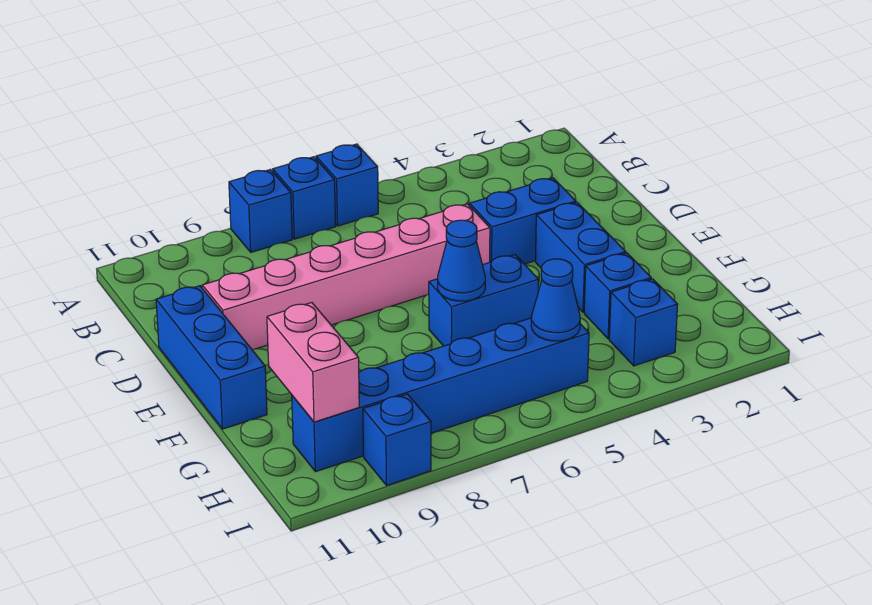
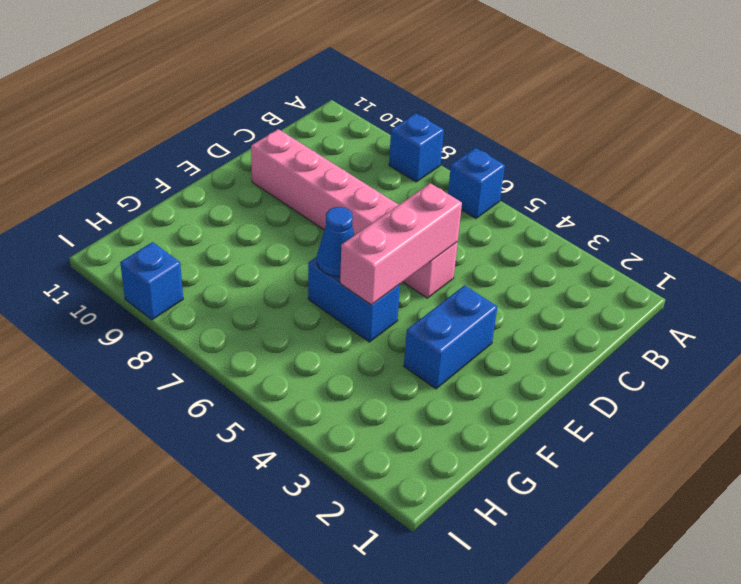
pink brick D5:F5 level 2 -> none
none -> blue brick A7 level 1
none -> blue brick D3:D4 level 1
none -> blue brick D11:F11 level 1

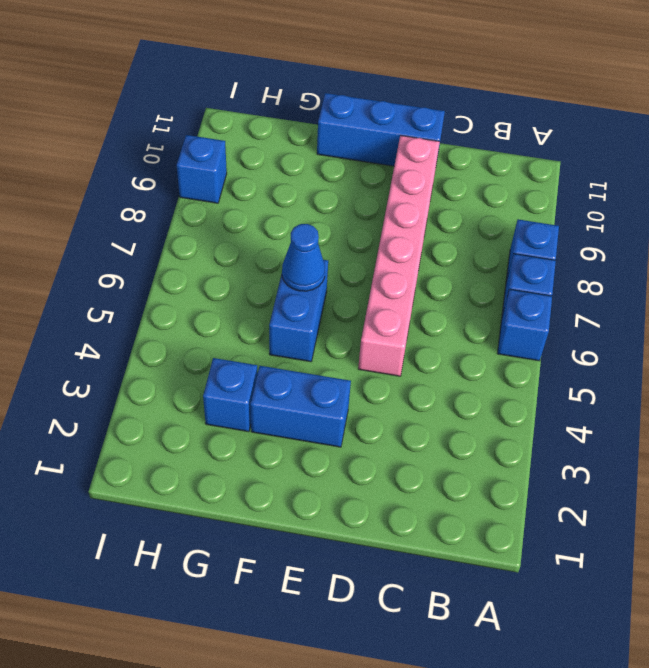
none -> blue brick D3:D4 level 1
none -> blue brick H3 level 1
none -> blue brick H5:H10 level 1

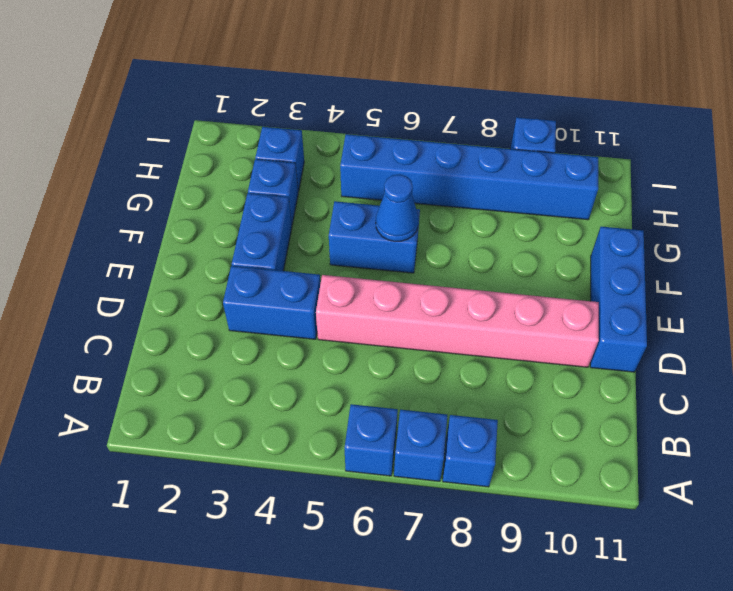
none -> pink brick G10:H10 level 2
none -> blue cone H5 level 2

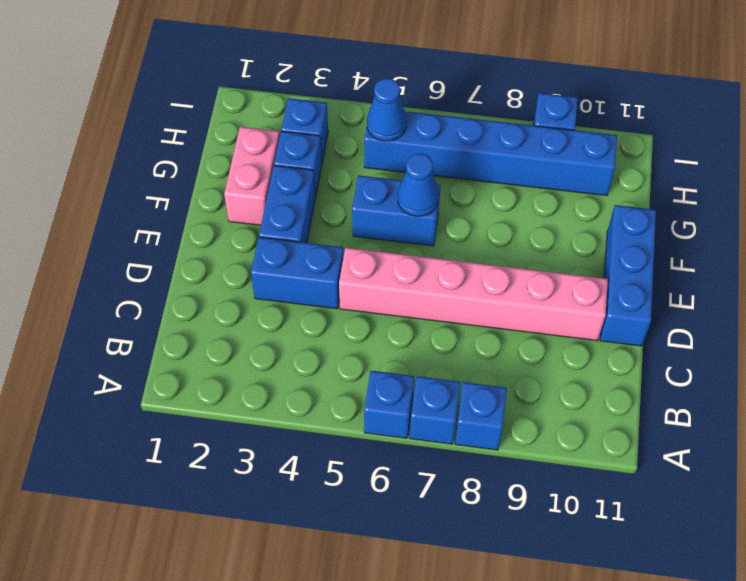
pink brick F2:G2 level 1 -> pink brick G10:H10 level 2

